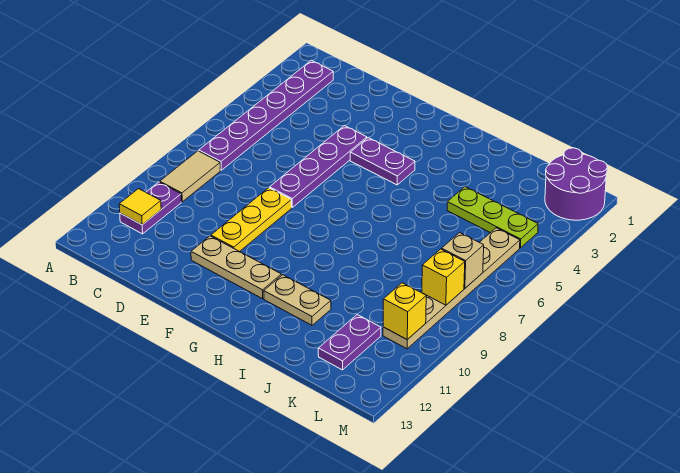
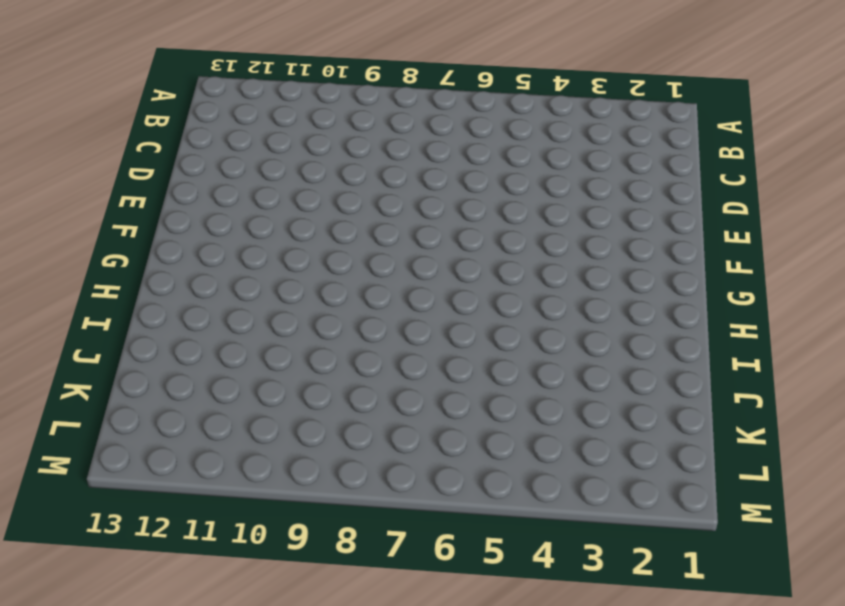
none -> purple plate B2:B7 level 1
none -> tan tile B8:B9 level 1
none -> purple plate B10:B11 level 1

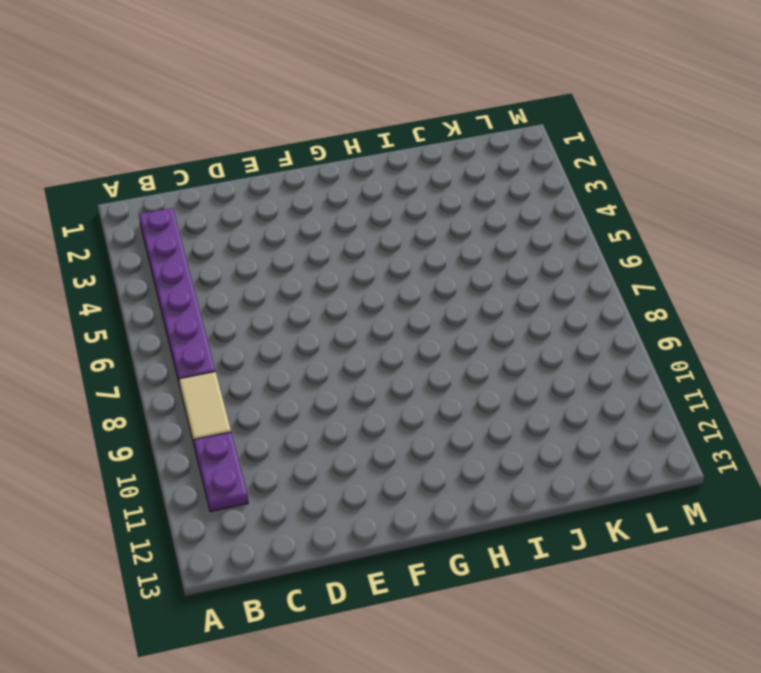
none -> purple plate E4:E7 level 1
none -> yellow plate E8:E10 level 1
none -> tan plate E11:G11 level 1

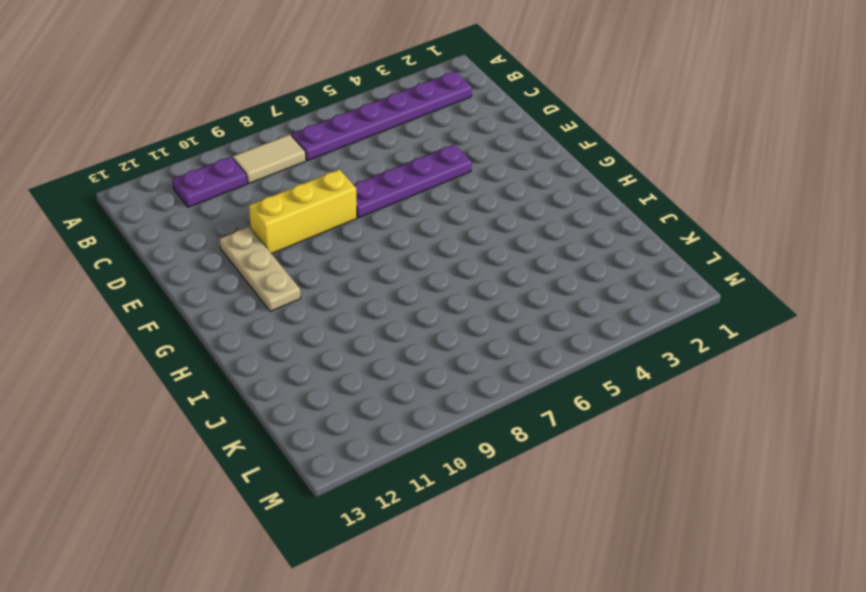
yellow brick E8:E10 level 1 -> yellow plate E8:E10 level 1
none -> purple plate F4:G4 level 1
none -> tan plate H11:I11 level 1
none -> lime plate J4:L4 level 1

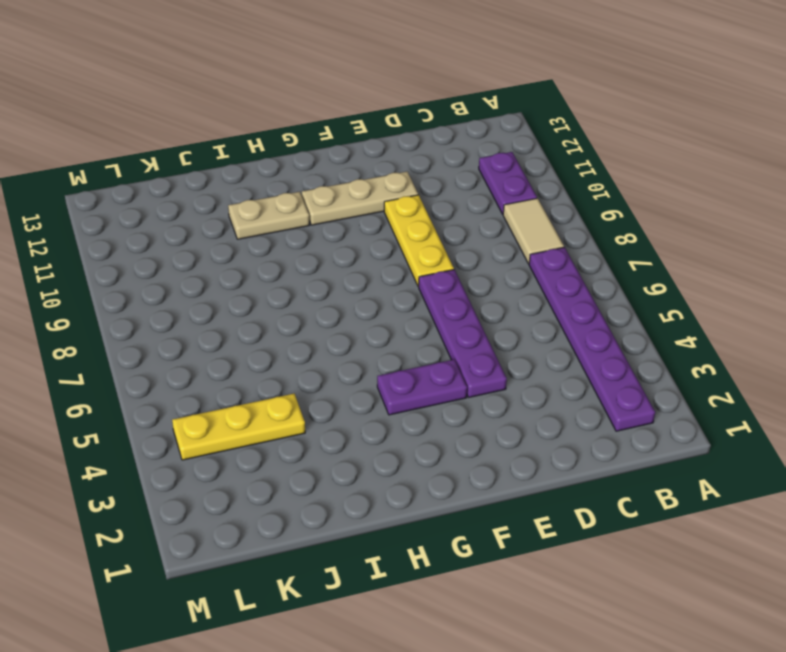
yellow plate J4:L4 level 1 -> lime plate J4:L4 level 1
none -> purple plate K11:K12 level 1
none -> purple round brick L1:M2 level 1
none -> tan plate L5:L10 level 1

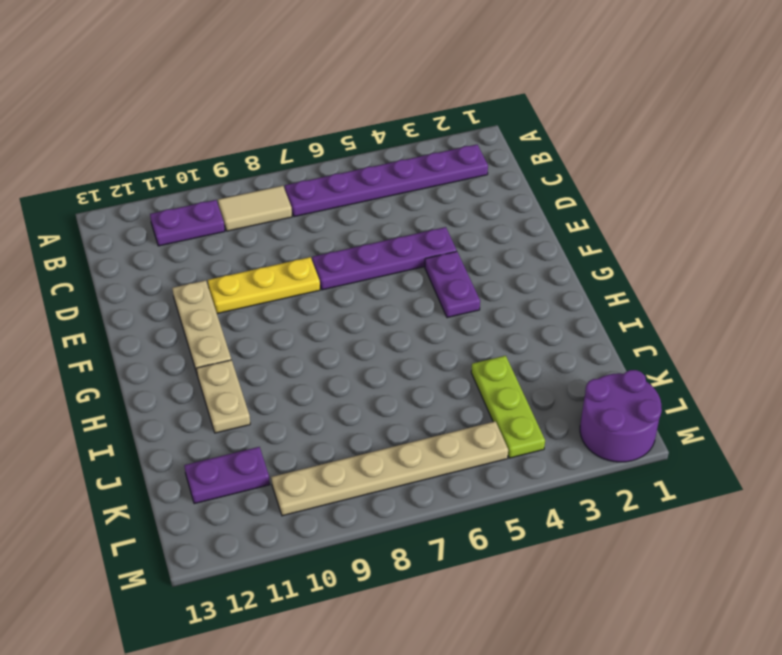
none -> yellow tile B11 level 2
none -> tan brick L7 level 2
none -> yellow brick L8 level 2

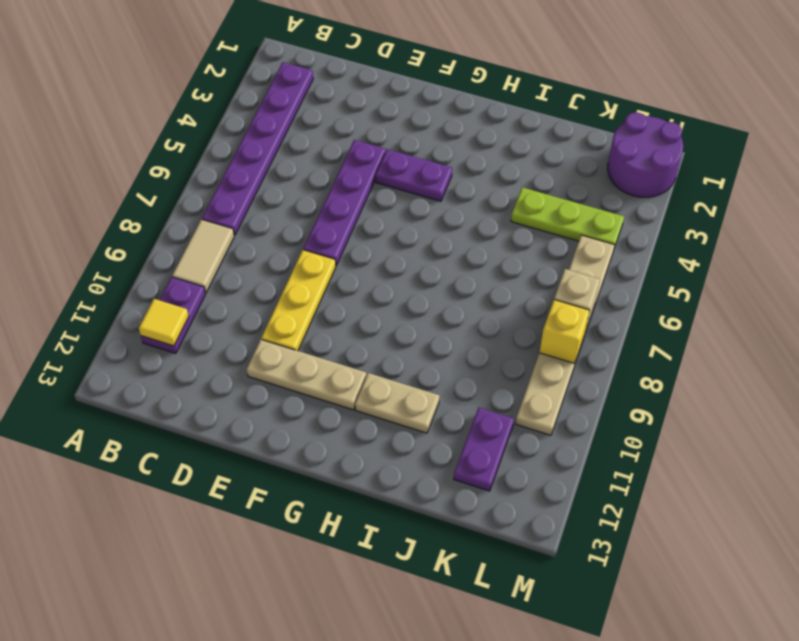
none -> yellow brick L10 level 2

